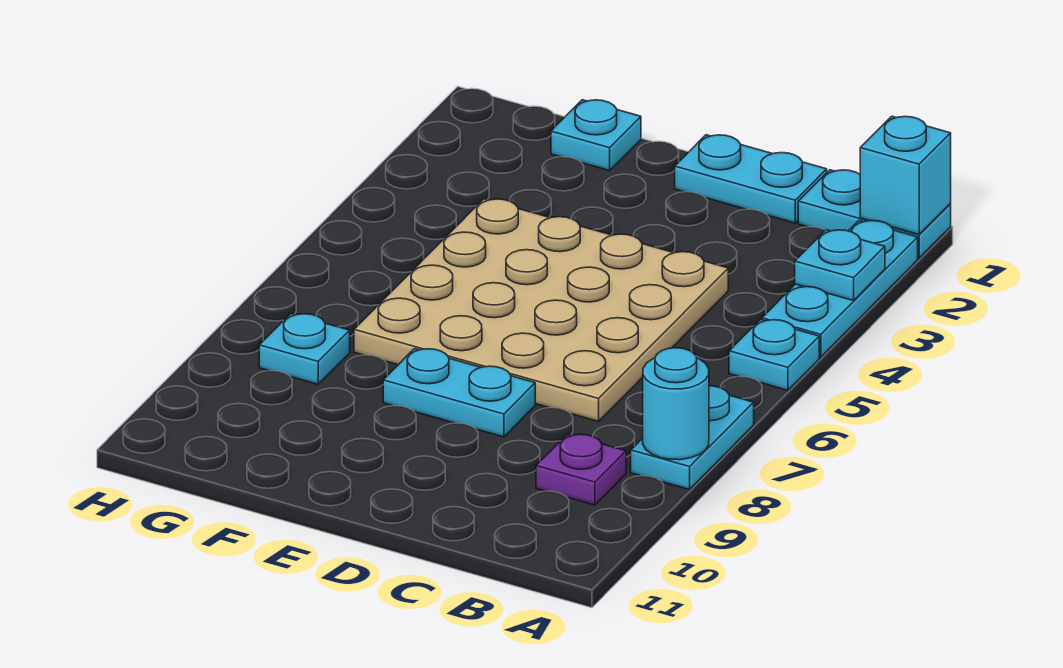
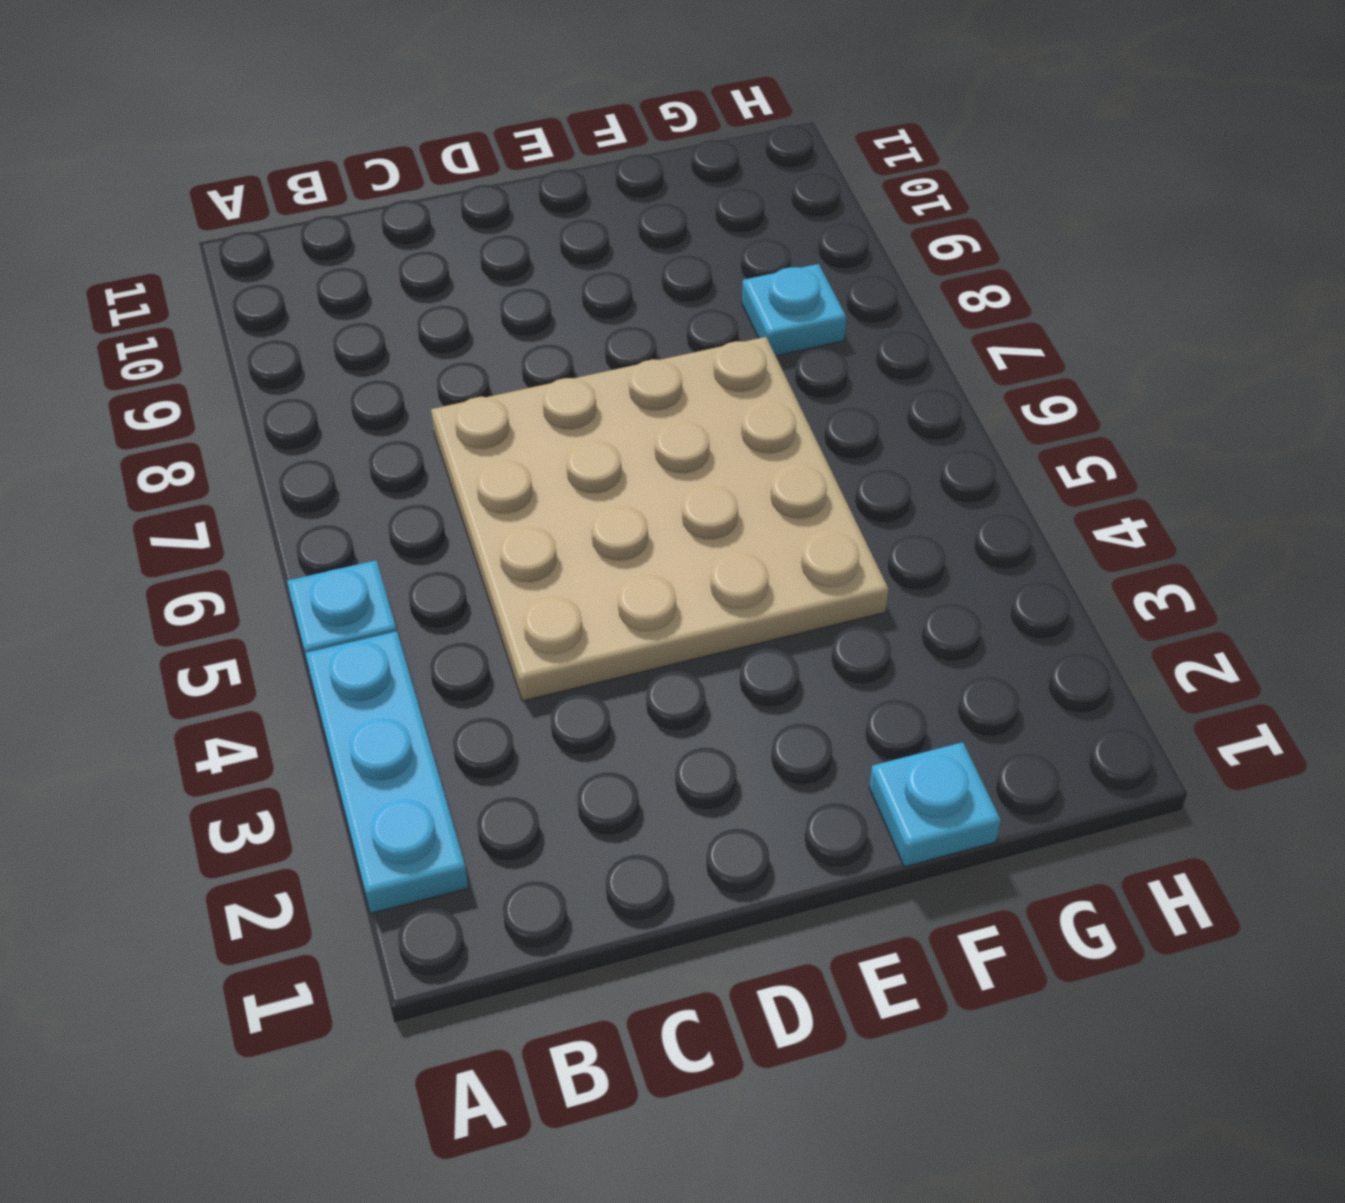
none -> cyan plate A1:B1 level 1
none -> cyan plate A7:A8 level 1
none -> purple plate B9 level 1

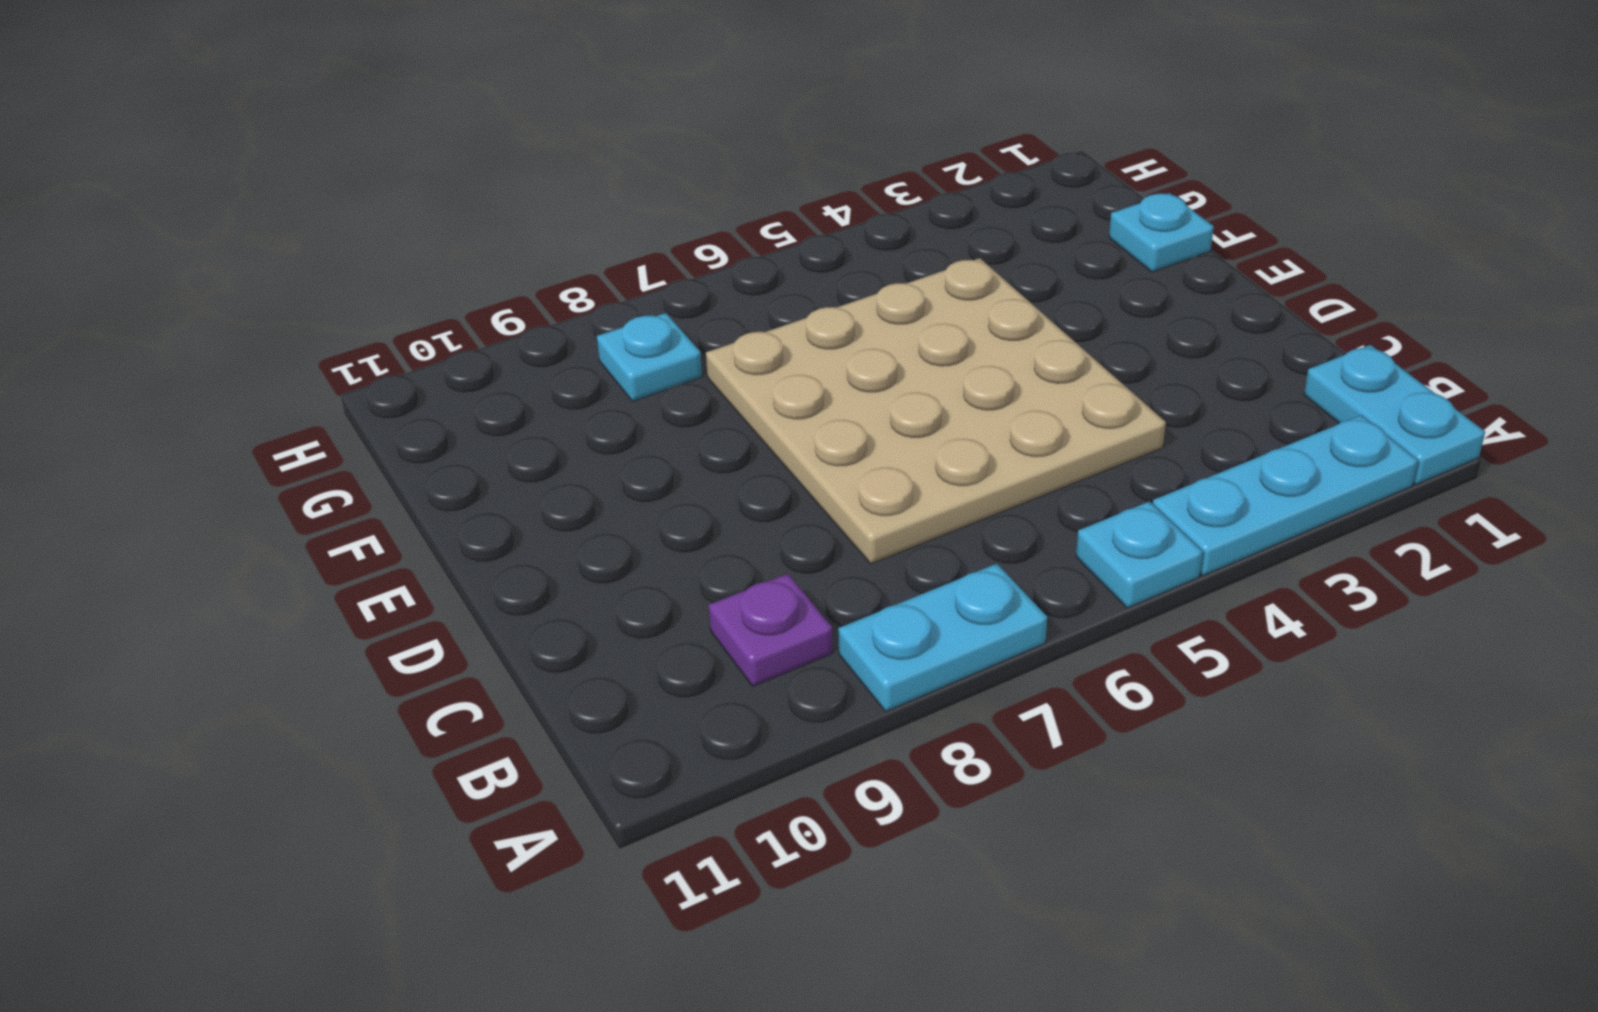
none -> cyan plate C1:D1 level 1
none -> cyan plate D8:E8 level 1
none -> cyan brick A1 level 2

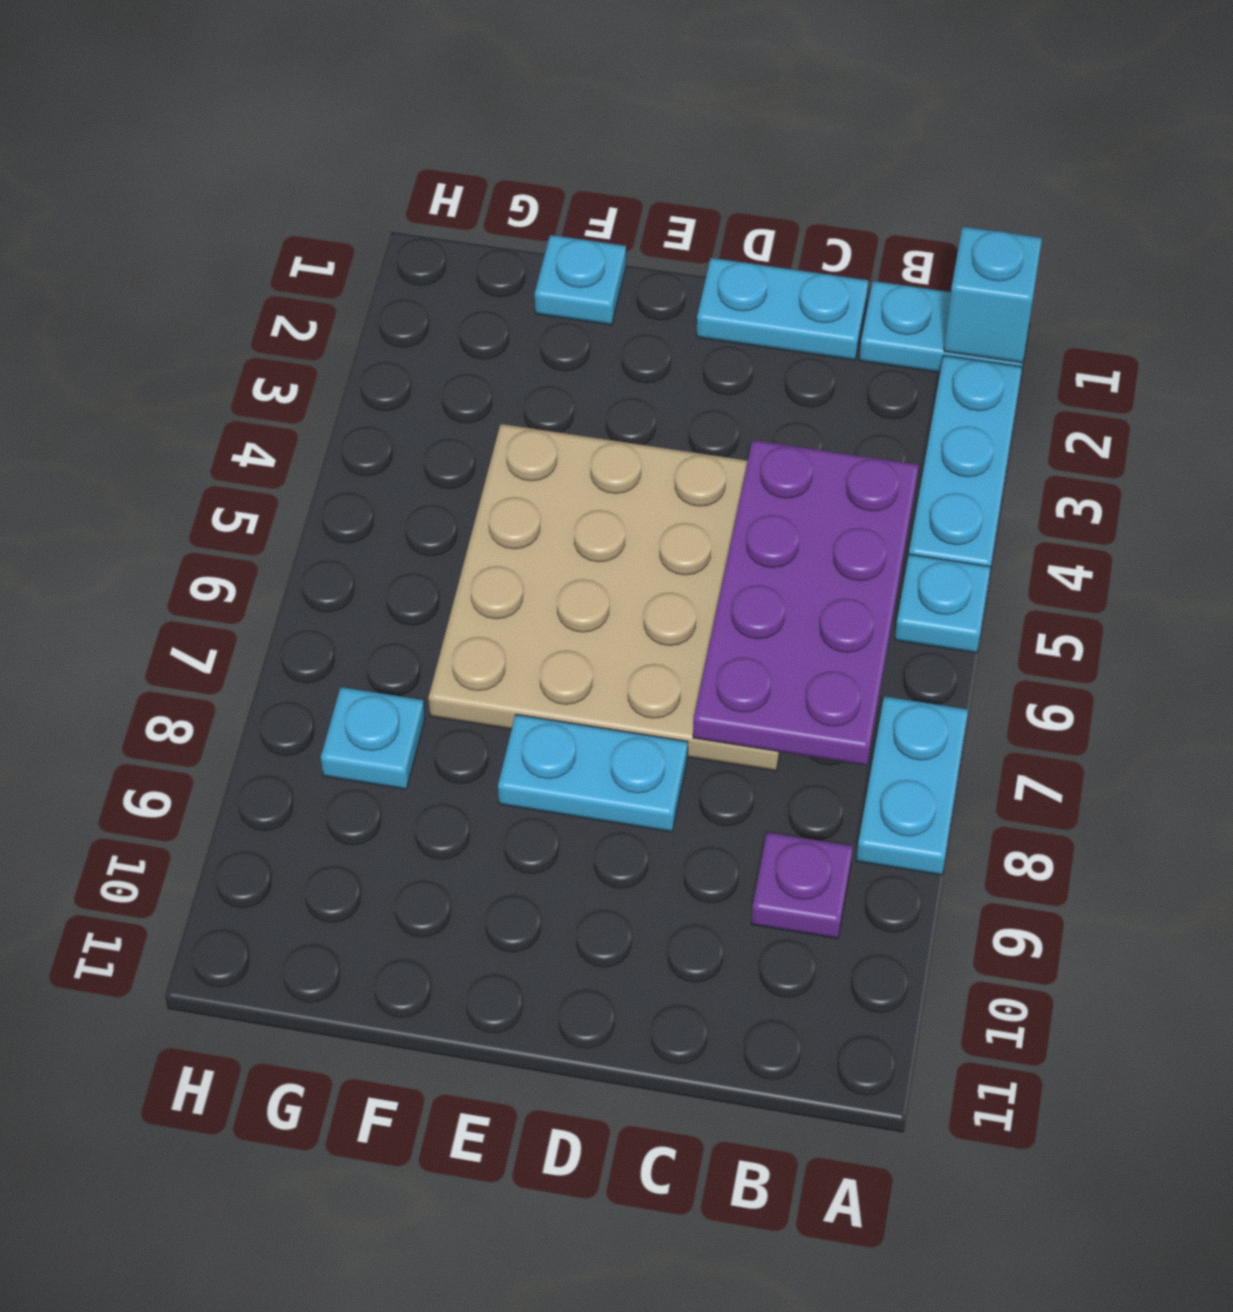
purple plate B4:C7 level 2 -> none
none -> cyan plate A3 level 2
none -> cyan round brick A8 level 2

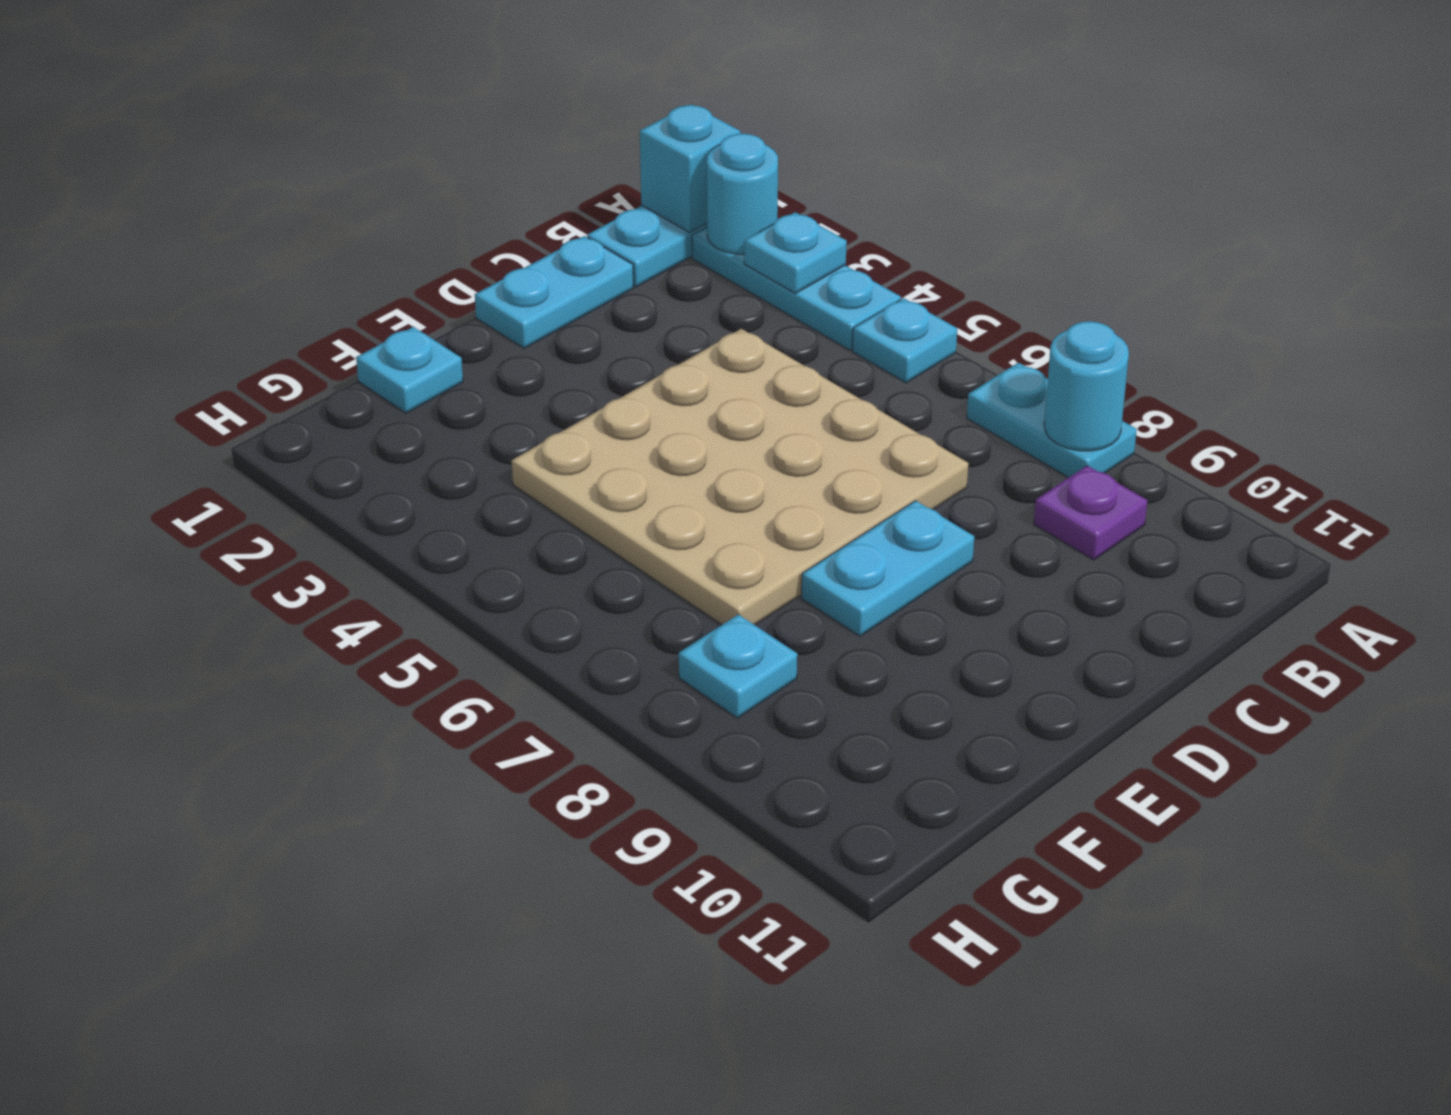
cyan round brick A2 level 2 -> none

